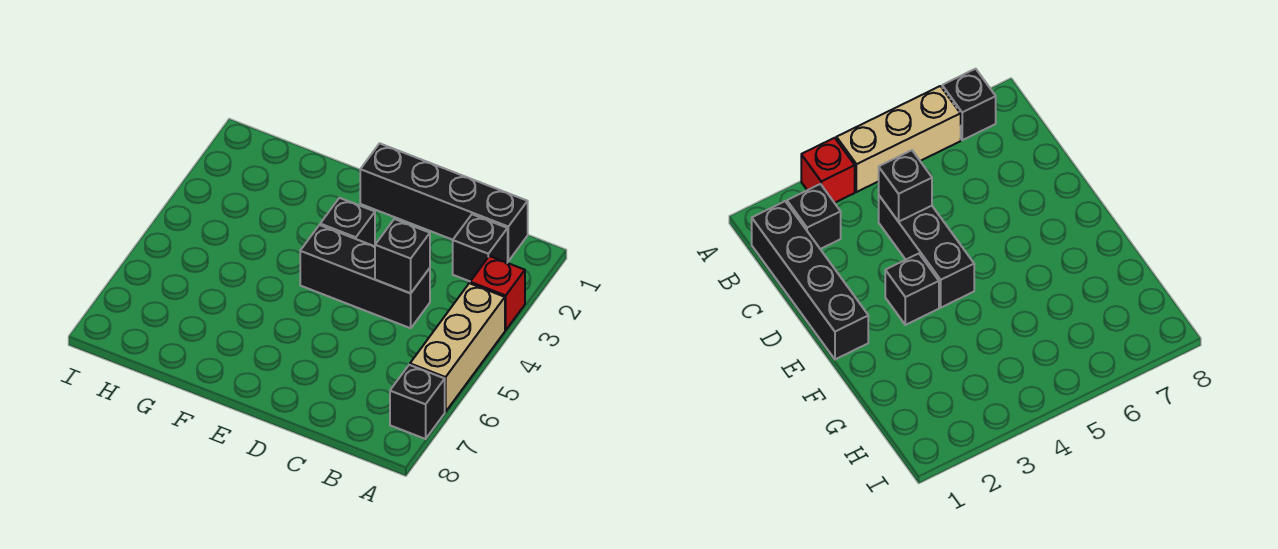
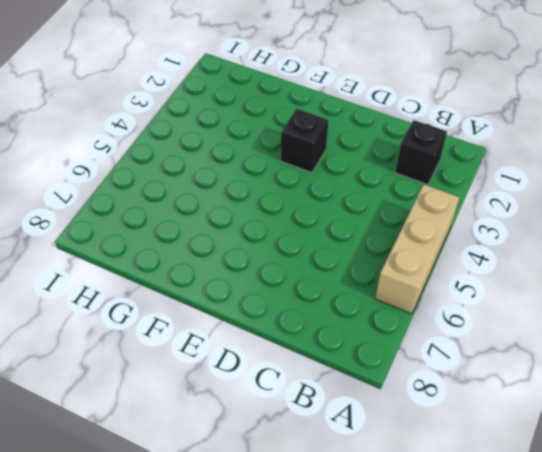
none -> red brick A3 level 1
none -> black brick A7 level 1

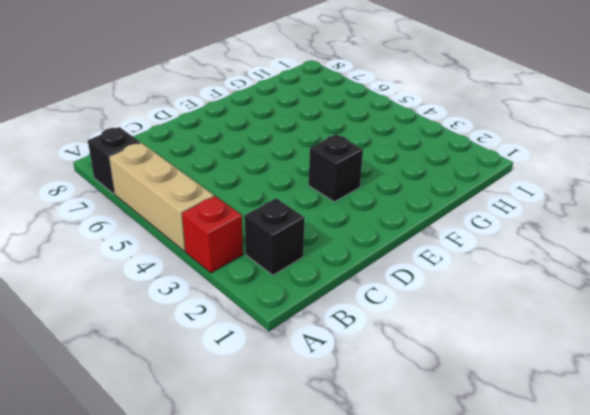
none -> black brick B1:E1 level 1
none -> black brick C4:E4 level 1

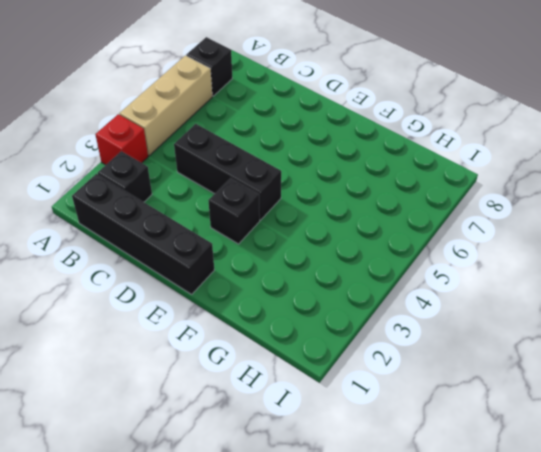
none -> black brick C4 level 2

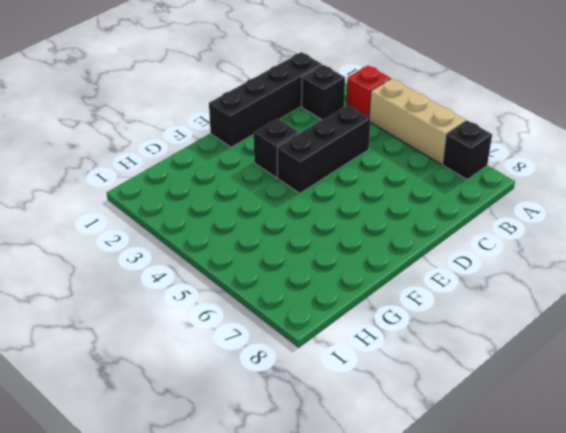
none -> black brick C4 level 2

